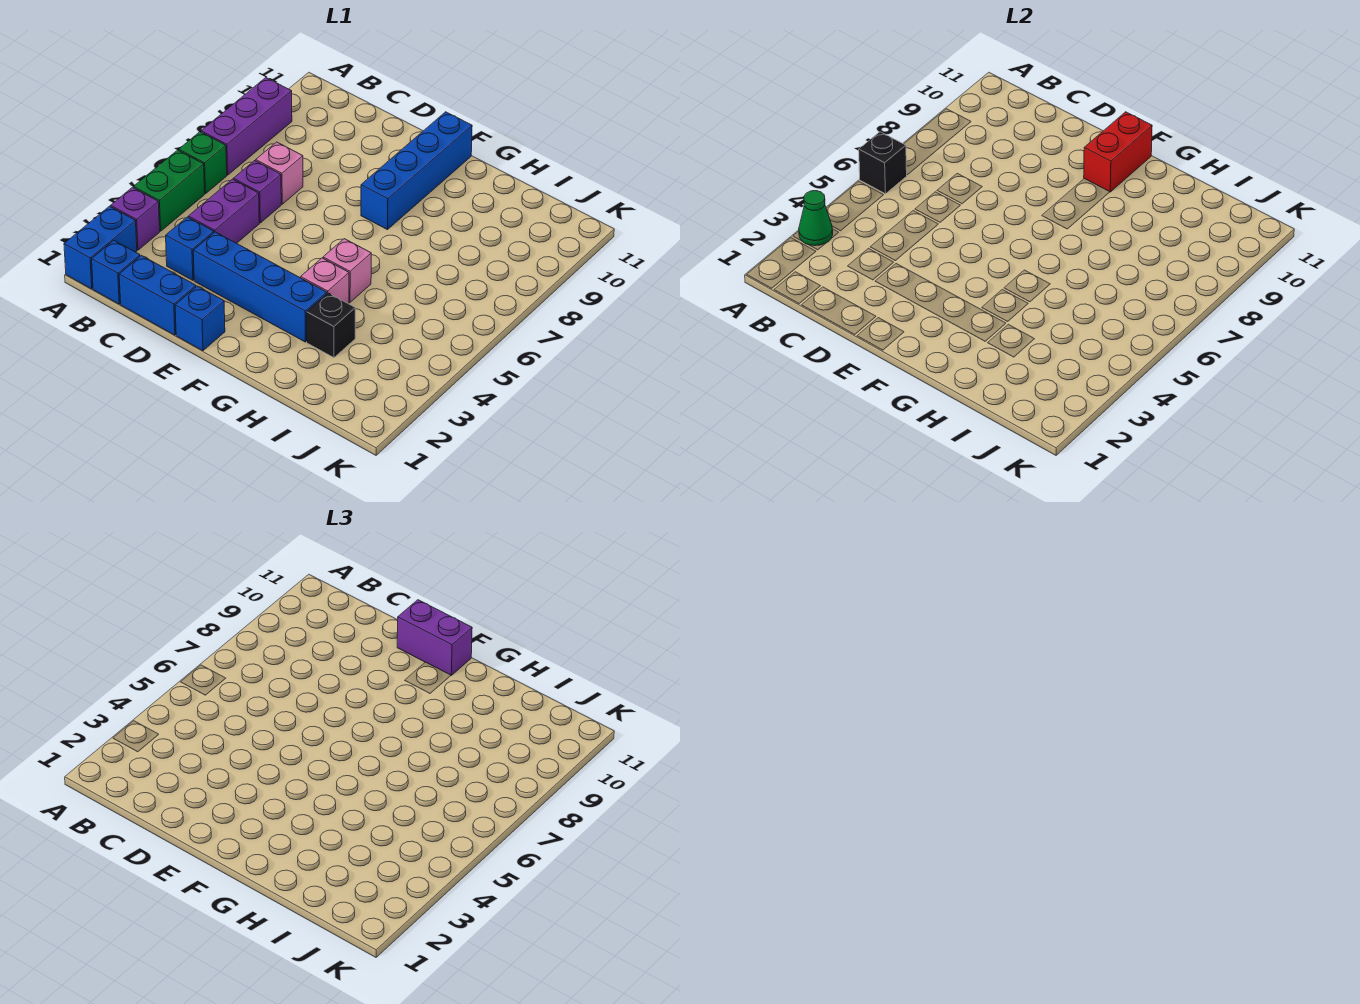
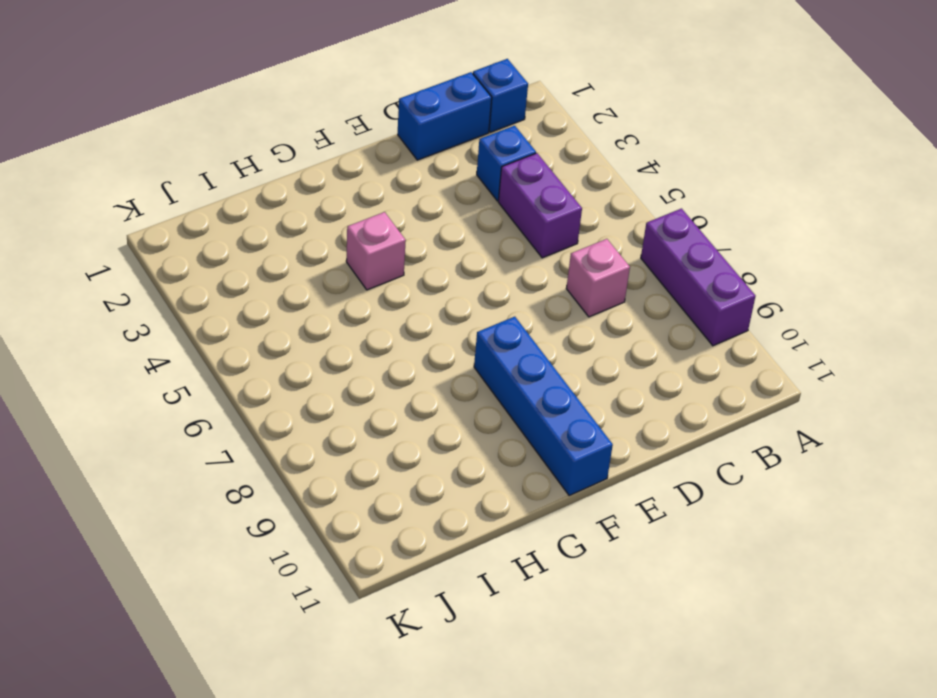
none -> blue brick A1:A2 level 1
none -> purple brick A3 level 1
none -> green brick A4:A5 level 1

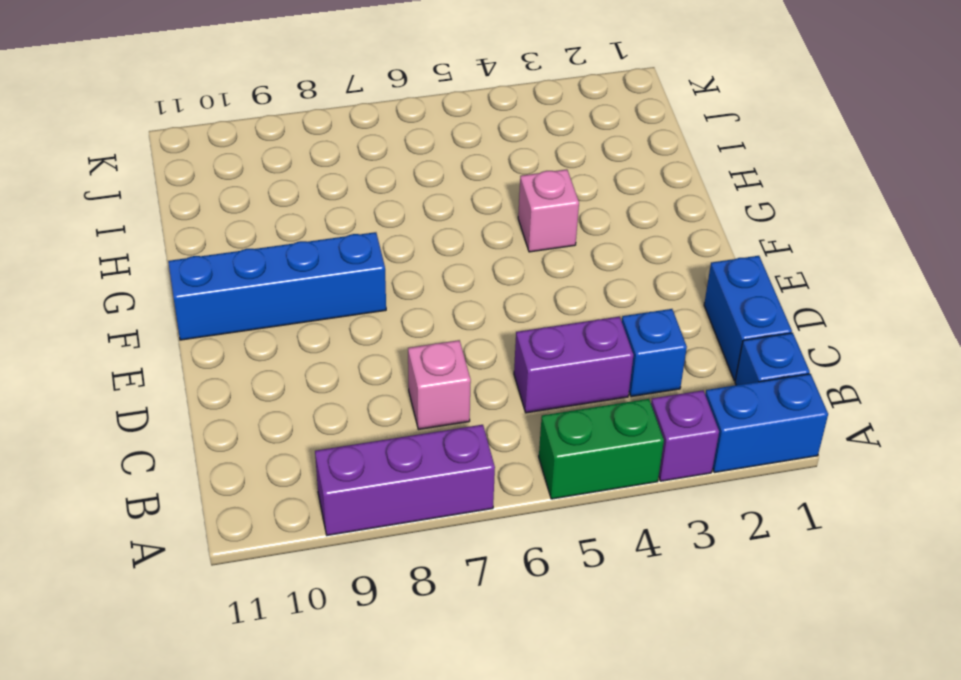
none -> green brick A6 level 1
none -> purple brick C6 level 1
none -> blue brick D3:G3 level 1

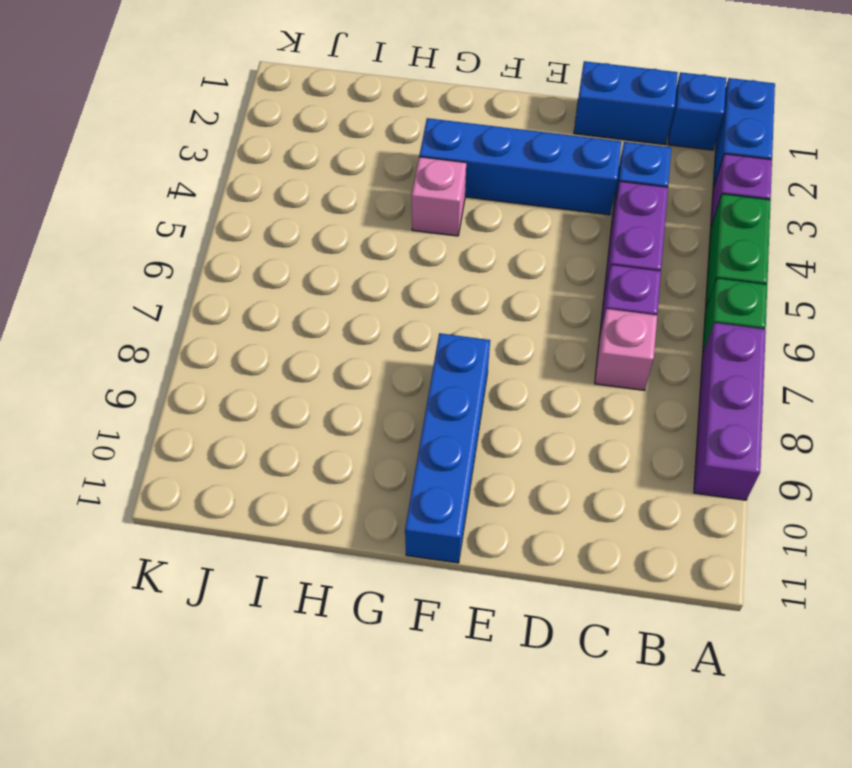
none -> blue brick E1 level 1
none -> pink brick G5 level 1
none -> black brick H3 level 1

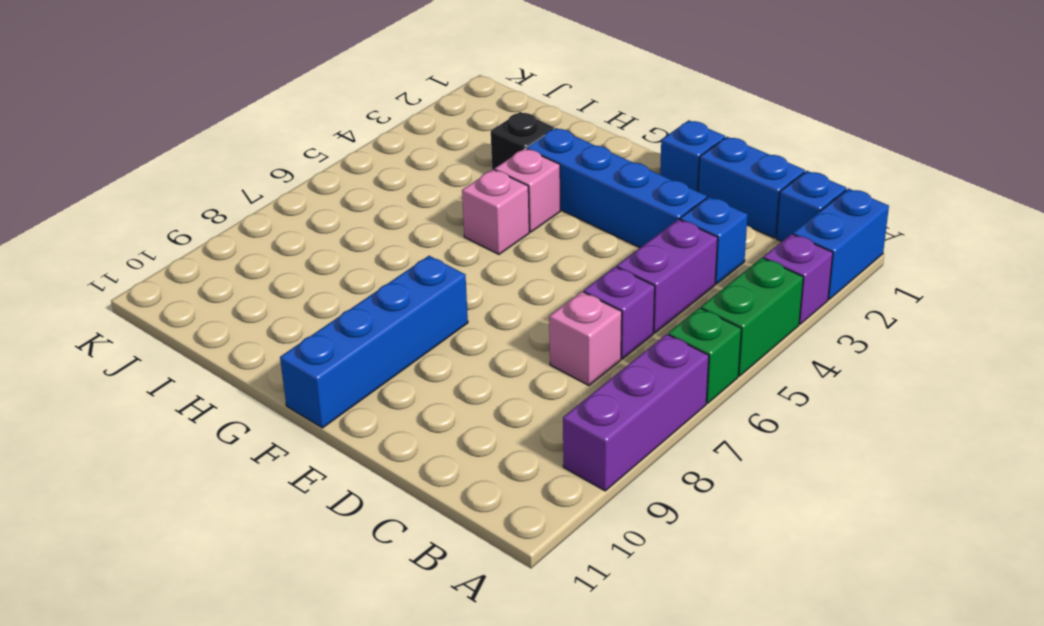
none -> green cone A3 level 2
none -> black brick A6 level 2
none -> red brick F10:F11 level 2

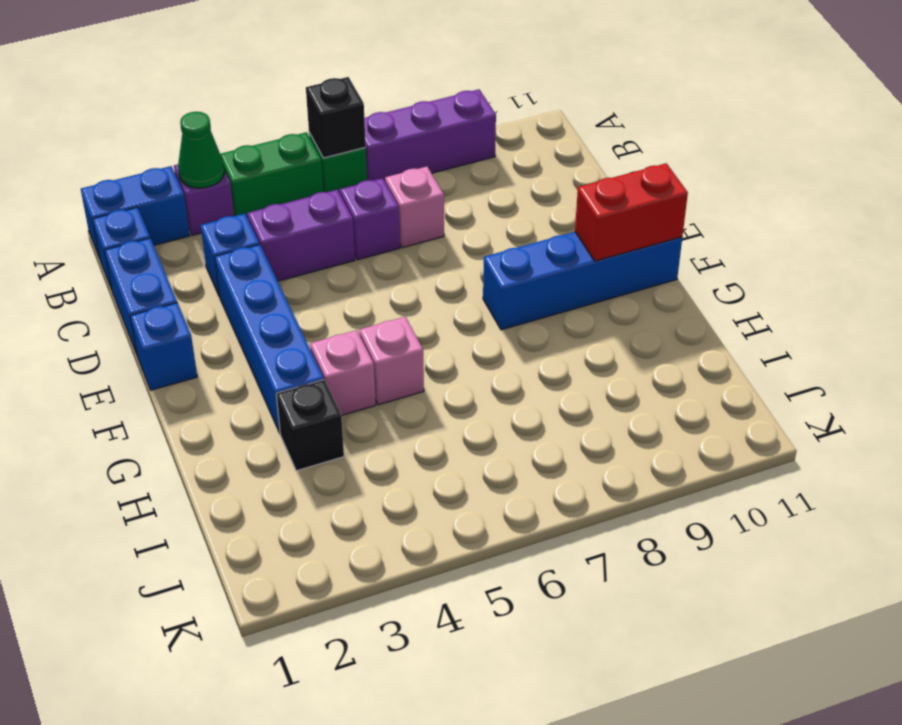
none -> purple brick E11:F11 level 3

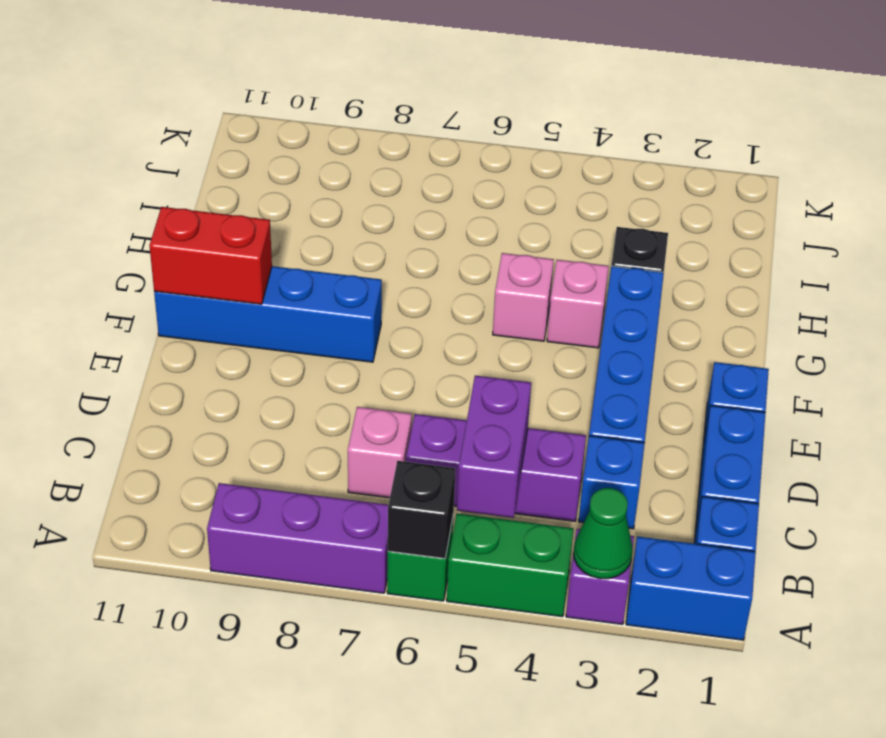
purple brick B5:C5 level 2 -> purple brick E11:F11 level 3

